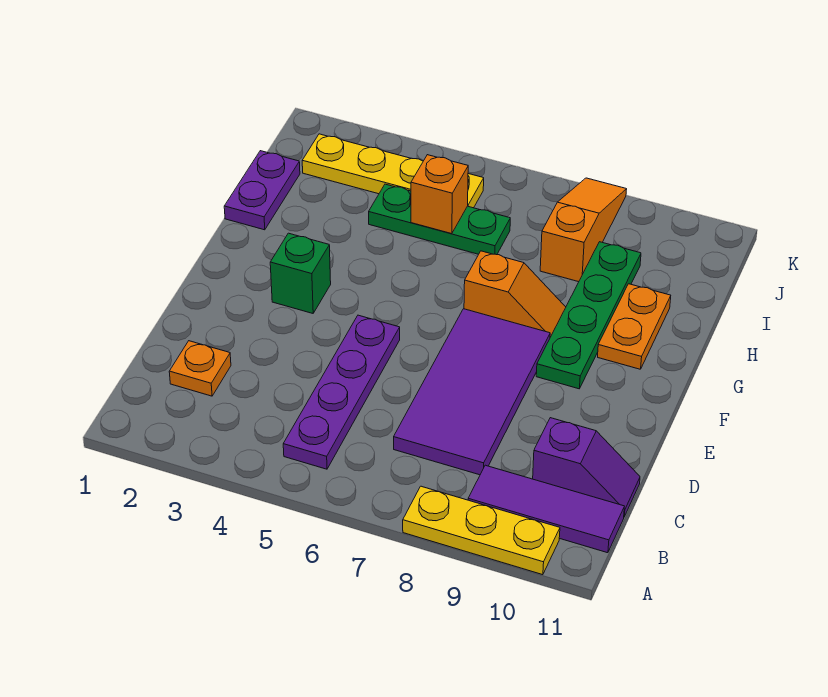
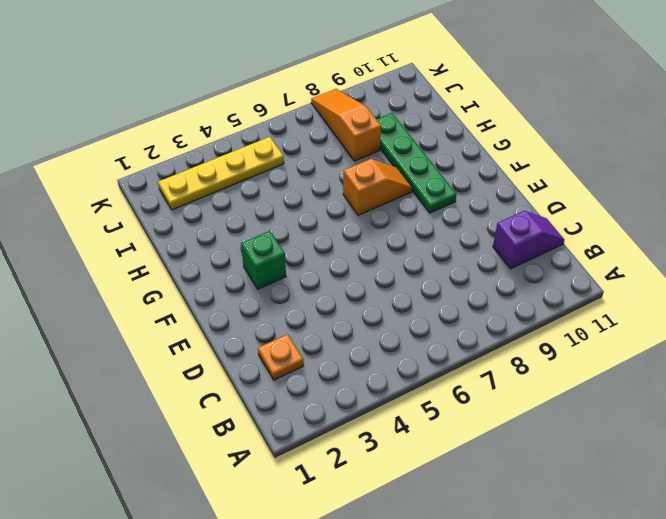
none -> yellow plate A8:A10 level 1
none -> purple plate B5:E5 level 1
none -> purple tile B9:B11 level 1

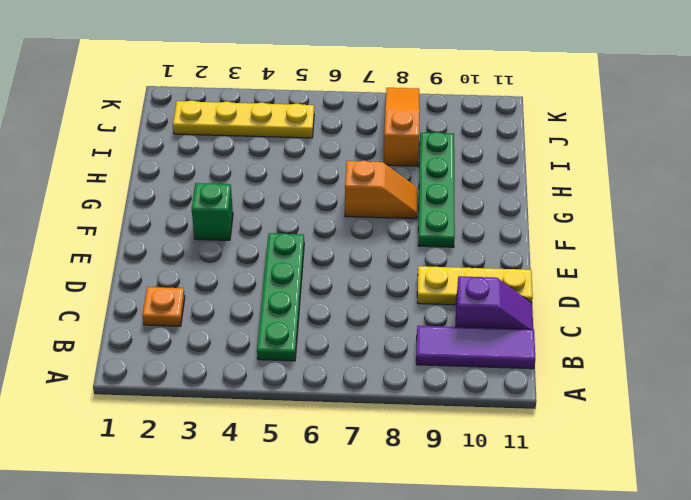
green plate B5:E5 level 1 -> purple plate B5:E5 level 1
yellow plate D9:D11 level 1 -> yellow plate A8:A10 level 1
none -> purple tile C7:F8 level 1
none -> orange plate G10:H10 level 1
none -> purple plate H1:I1 level 1

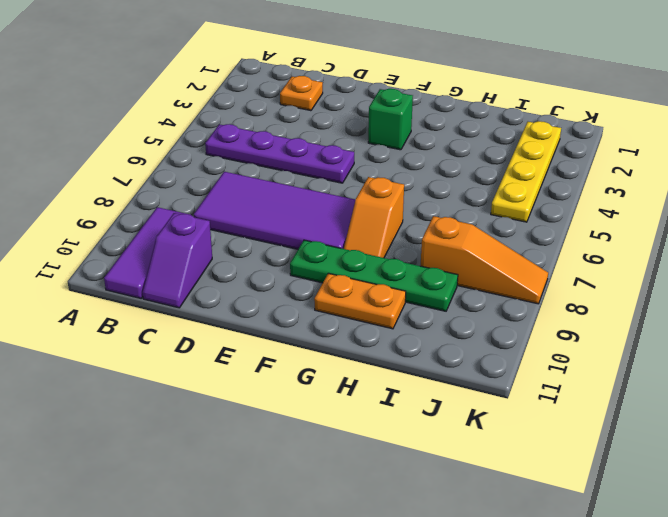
none -> yellow plate A8:A10 level 1
none -> purple plate H1:I1 level 1
none -> green plate I4:I6 level 1

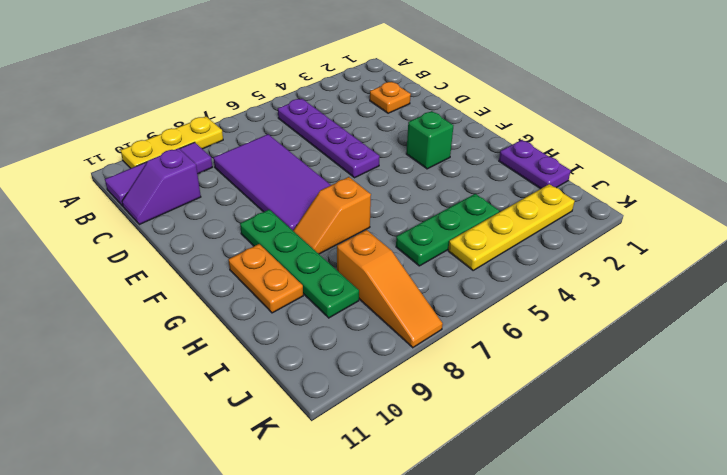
none -> orange brick I5 level 2

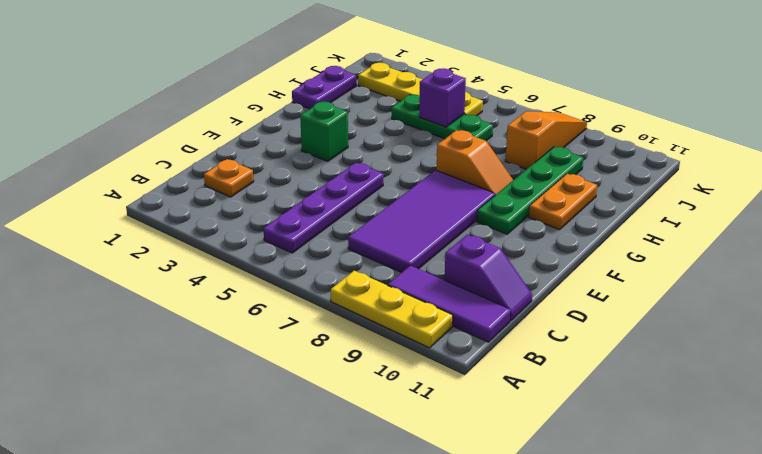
purple brick I5 level 2 -> orange brick I5 level 2

